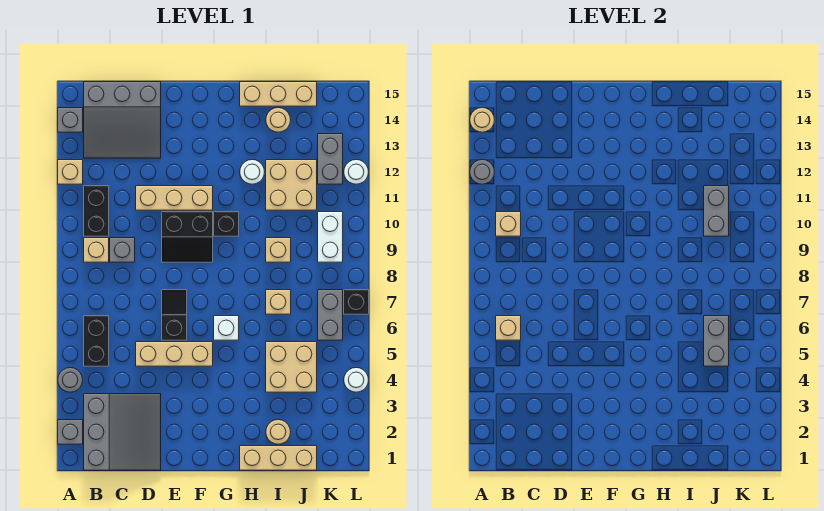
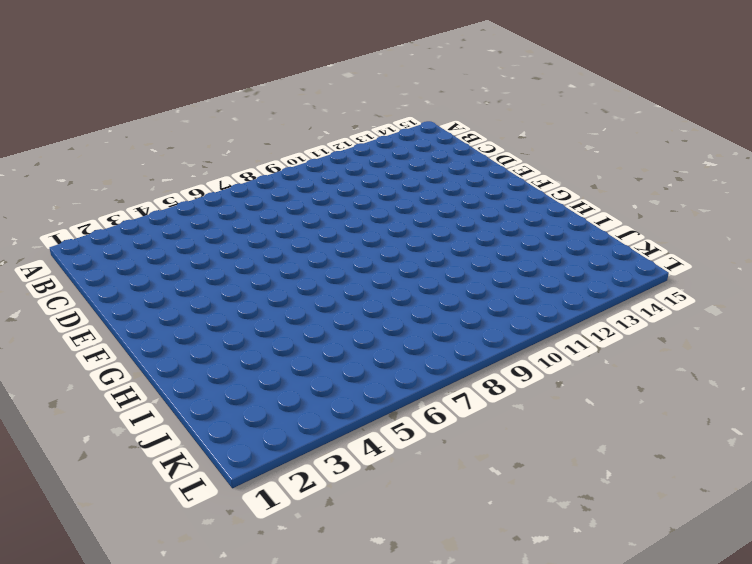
none -> grey brick A2 level 1
none -> grey round brick A4 level 1
none -> tan brick A12 level 1
none -> grey brick A14 level 1

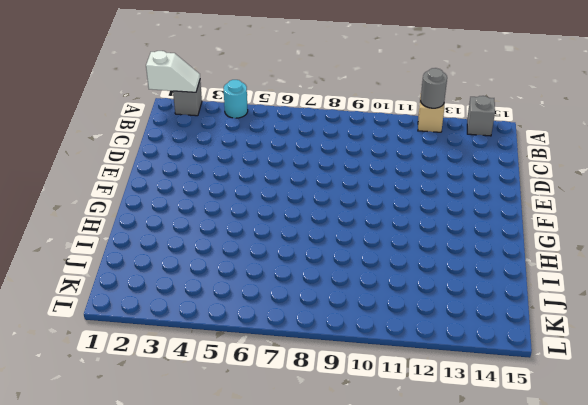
white slope A1:A2 level 2 top 1 -> none
cyan round brick A4 level 1 -> grey round brick A4 level 1
none -> grey slope B1:D3 level 1 top B
none -> black brick B5:B6 level 1
none -> tan brick B9 level 1
none -> black brick B10:B11 level 1

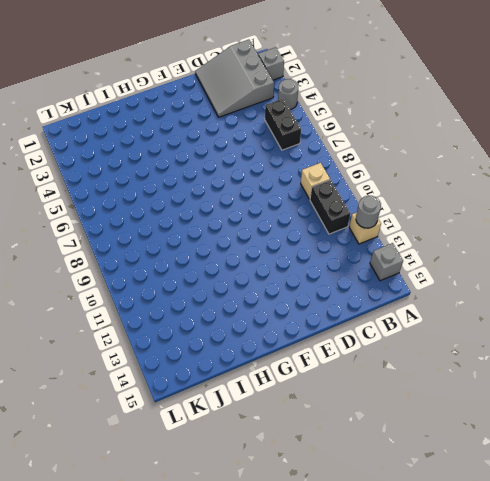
none -> grey slope B13:D15 level 1 top 15
none -> grey brick C9 level 1
none -> tan brick D5:F5 level 1
none -> tan brick D11:F11 level 1

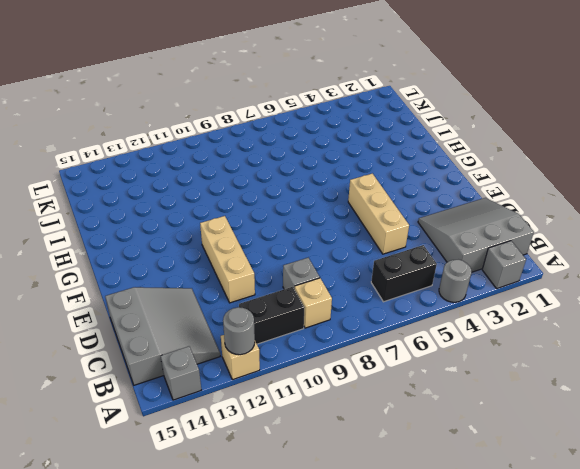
none -> black slope E6:E7 level 1 top 6
none -> black slope E9:F10 level 1 top 10
none -> white brick G6 level 1
none -> black brick G10 level 1

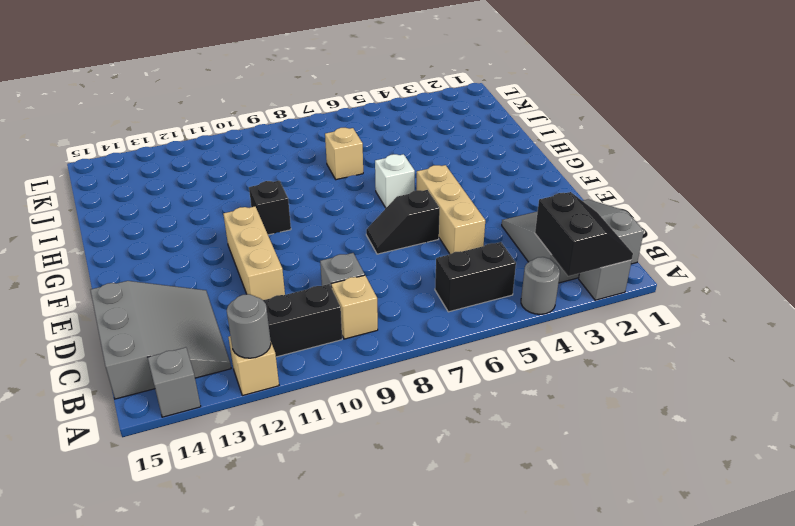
black slope A2:B3 level 2 top 3 -> black slope E9:F10 level 1 top 10
none -> tan brick H1:J1 level 1
none -> white round brick H12 level 1
none -> tan brick H15:J15 level 1
none -> tan round brick I2 level 1

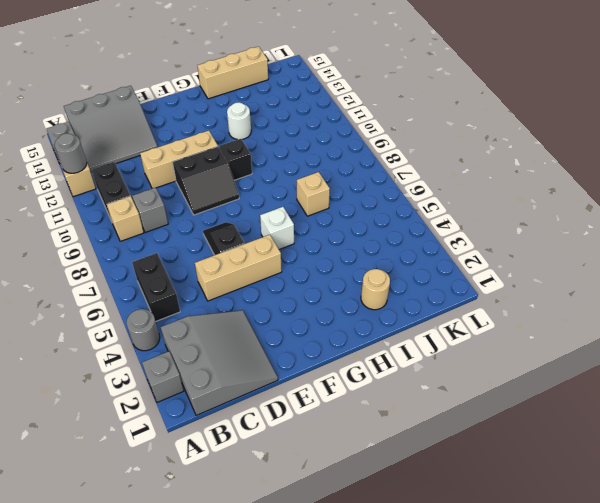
none -> tan brick H1:J1 level 1
none -> tan brick I4:J5 level 1
none -> tan brick I9 level 1
none -> tan brick I11:J12 level 1

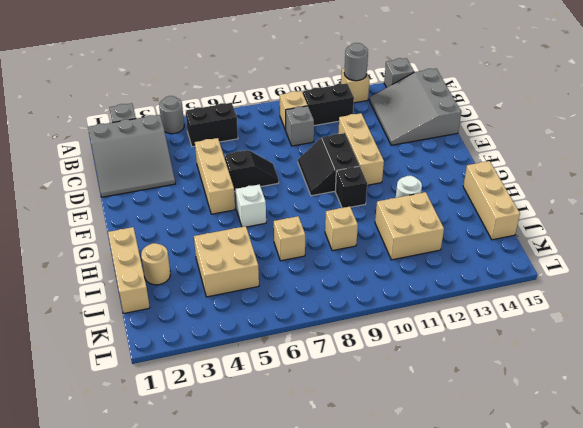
none -> tan round brick I14 level 1
none -> grey brick K6:K7 level 1
none -> white brick K9:K10 level 1
none -> grey brick K12:K13 level 1

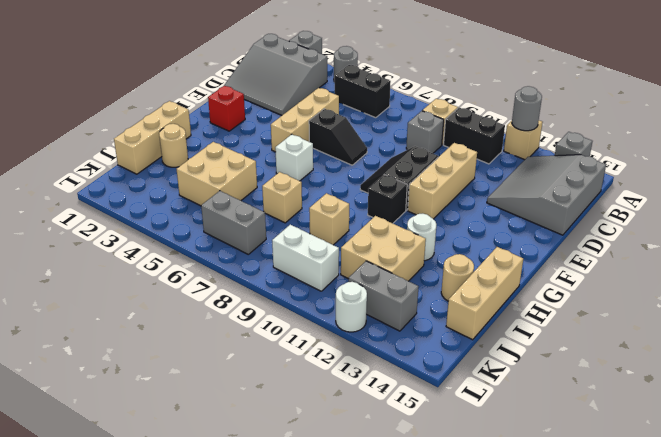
red brick F2 level 1 -> none
none -> white round brick L4 level 1
none -> black brick L7 level 1
none -> tan round brick A14 level 2
none -> tan brick B6 level 2

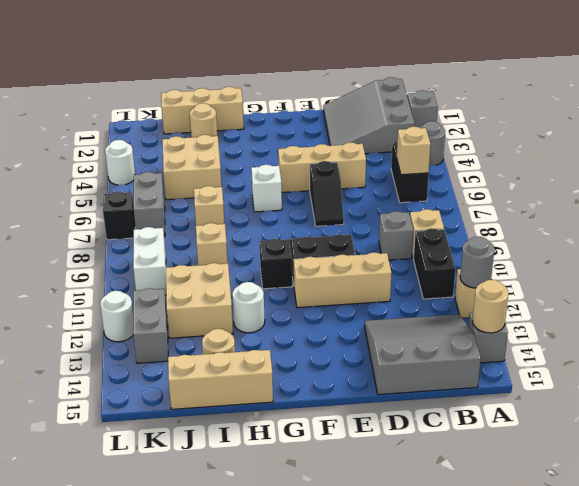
none -> tan brick B10 level 2
none -> grey brick J5:J6 level 2
none -> grey brick J10:J11 level 2

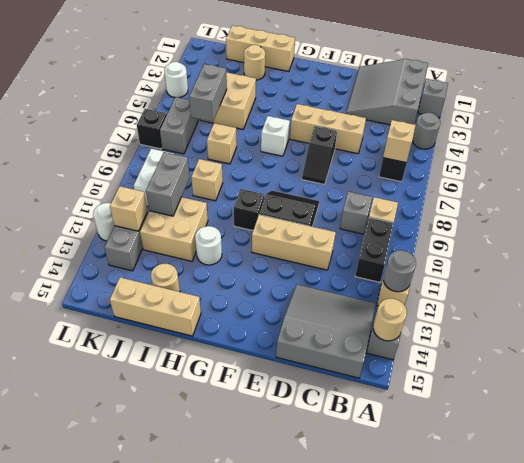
tan brick K12 level 2 -> tan brick B10 level 2

